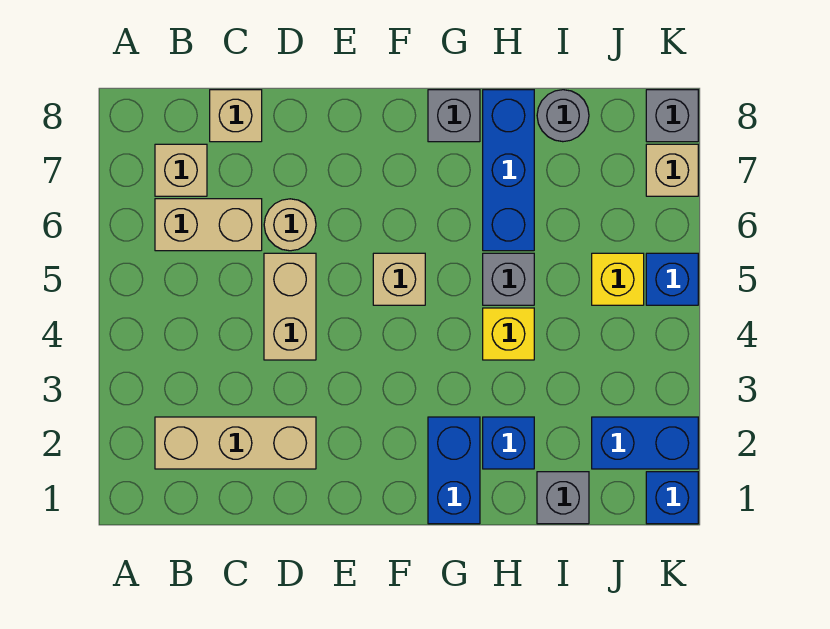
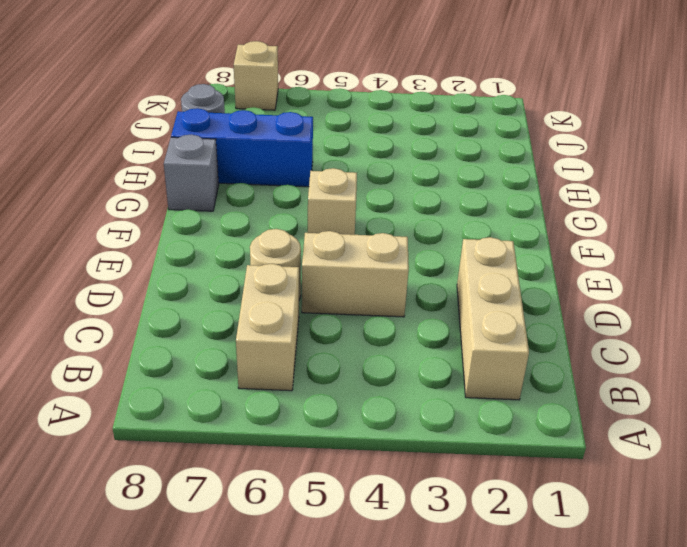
none -> tan brick B7 level 1
none -> tan brick C8 level 1
none -> blue brick G1:G2 level 1

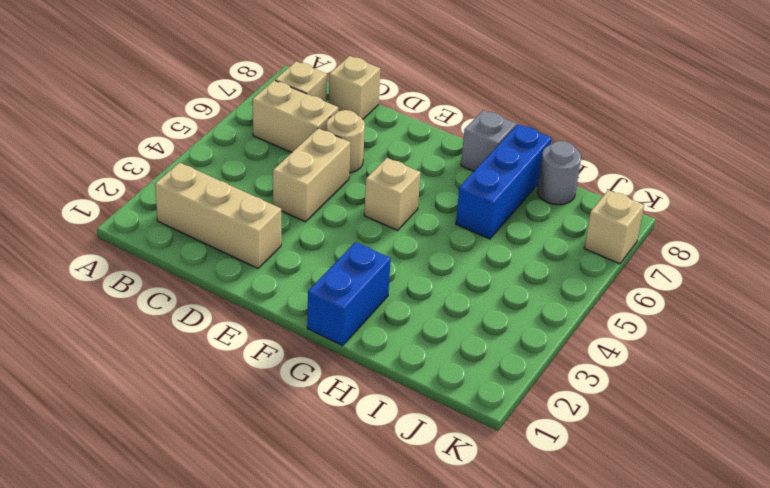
none -> blue brick H2 level 1
none -> yellow brick H4 level 1
none -> grey brick H5 level 1

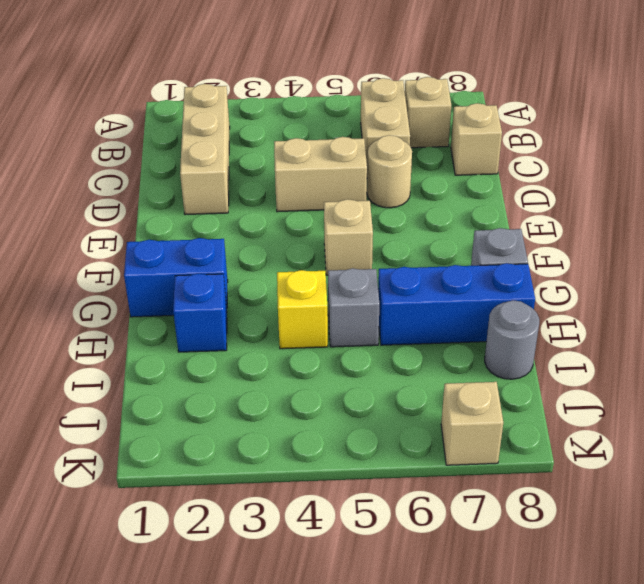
none -> grey brick I1 level 1
none -> blue brick J2:K2 level 1
none -> yellow brick J5 level 1

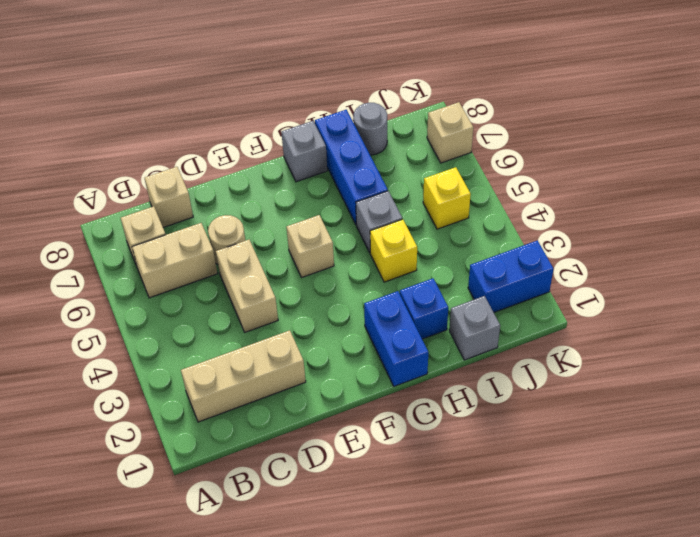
none -> blue brick K1 level 1
none -> blue brick K5 level 1
none -> grey brick K8 level 1

